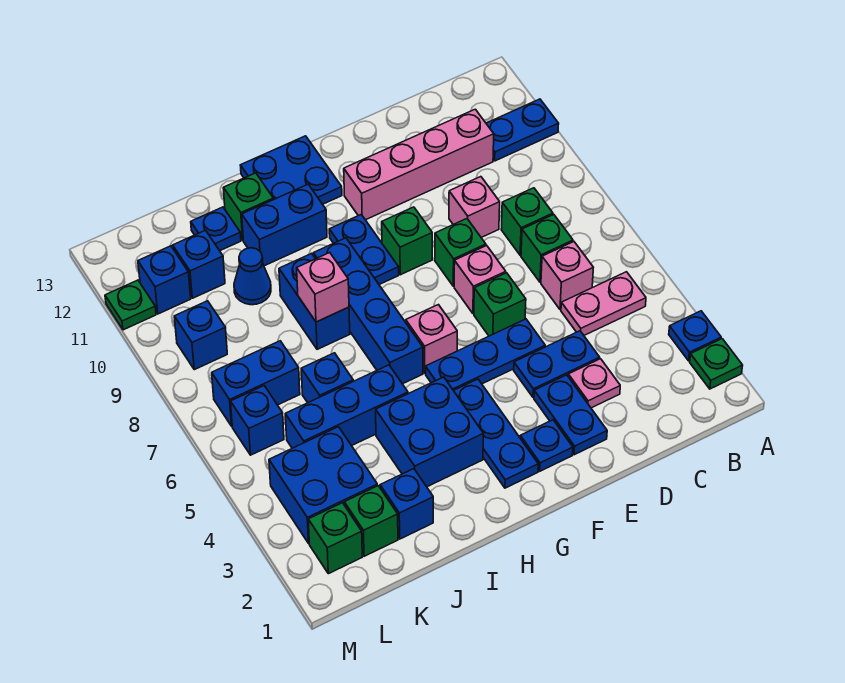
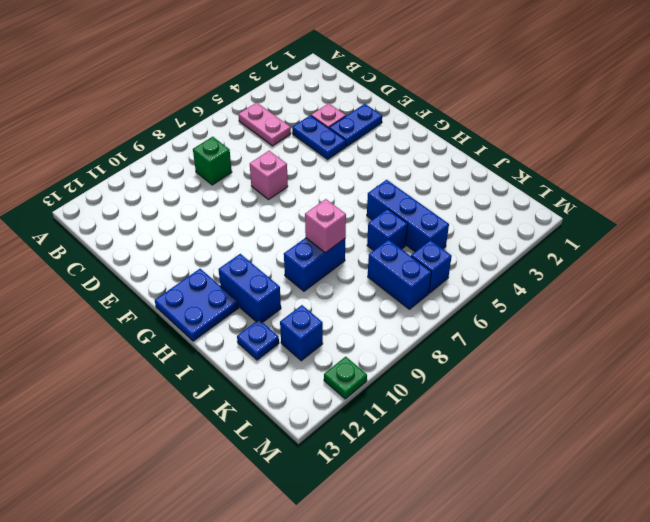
none -> green plate A2 level 1
none -> blue plate A3 level 1
none -> blue plate A11:B11 level 1
none -> pink brick C6 level 1

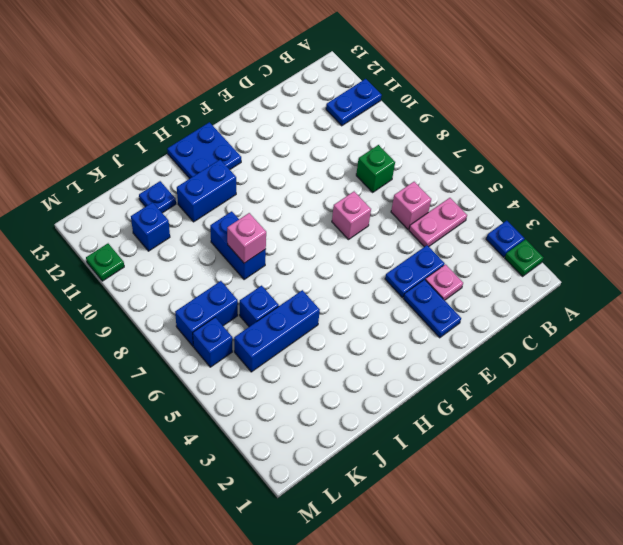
none -> green brick C7 level 1
none -> pink brick C11:F11 level 1
none -> pink brick D9 level 1
none -> blue plate E5:G5 level 1

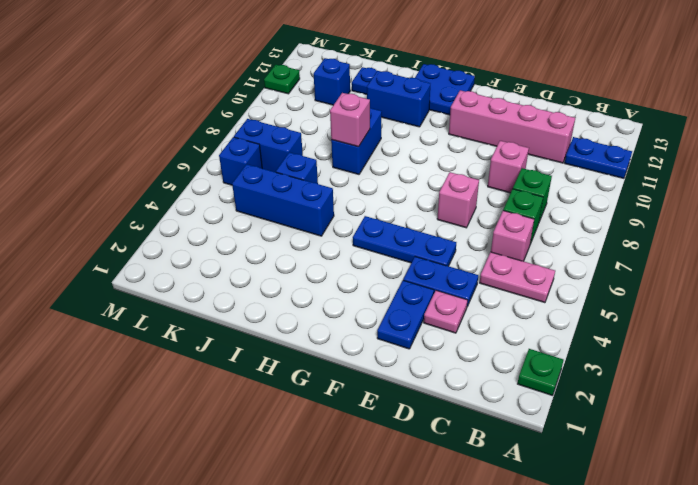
none -> blue plate A3 level 1
none -> green brick E6 level 1
none -> green brick E8 level 1
none -> blue plate F2 level 1

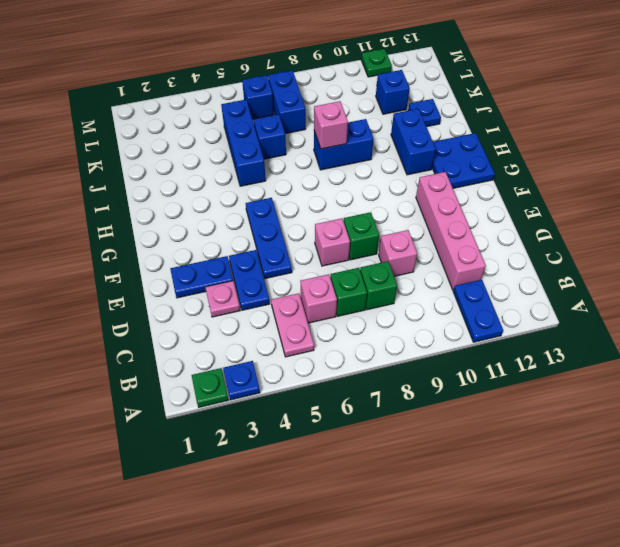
none -> green brick E6 level 1
none -> blue plate F2 level 1
none -> green brick F9 level 1
none -> blue plate G2:G4 level 1

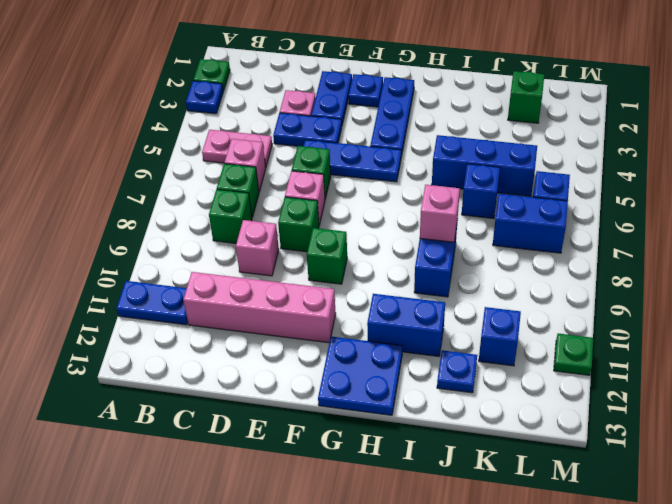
none -> pink brick G6 level 1
none -> blue plate G9:G10 level 1
none -> blue brick H3:I4 level 1
none -> blue brick H6:H9 level 1

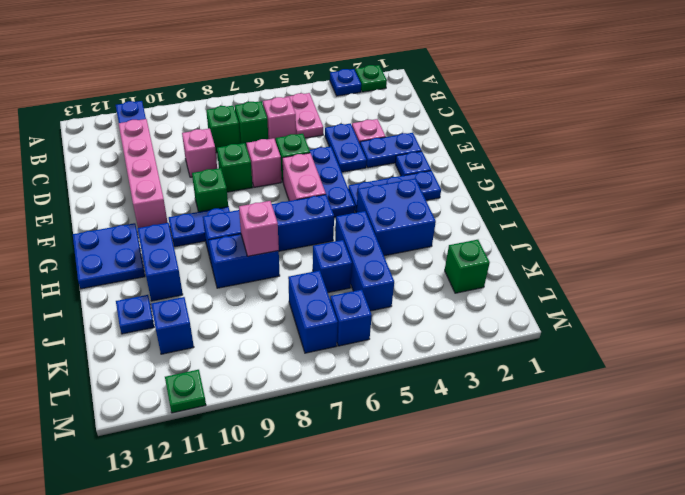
pink brick F6:G6 level 1 -> pink brick G6 level 1
none -> green brick I12 level 1
none -> blue brick J2 level 1
none -> blue cone J10 level 1
none -> blue brick K3:L4 level 1

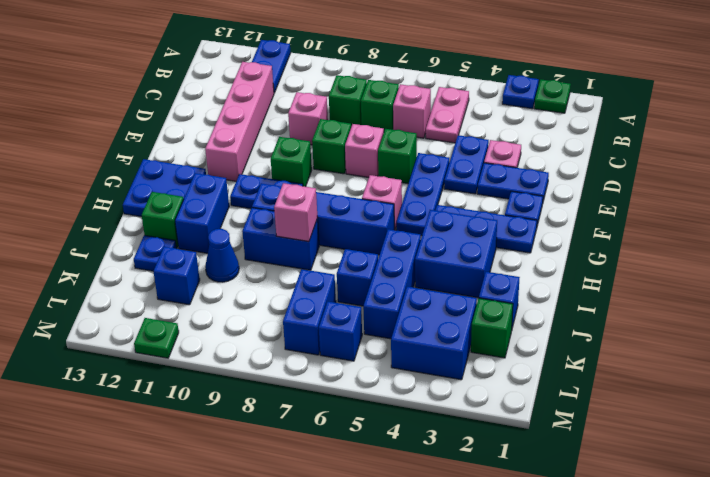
none -> green brick L2 level 1
none -> blue brick L9 level 1
none -> blue brick L11 level 1

